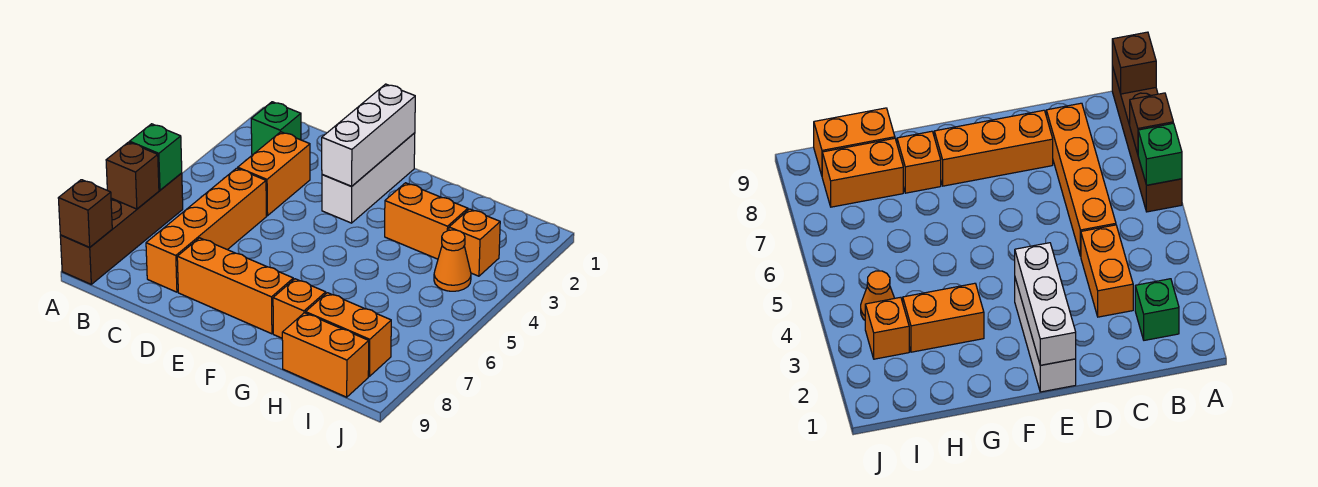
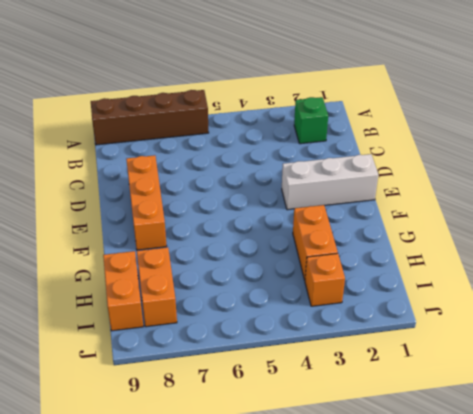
none -> orange brick C3:C4 level 1
none -> orange brick C5:C8 level 1
none -> orange brick G8 level 1

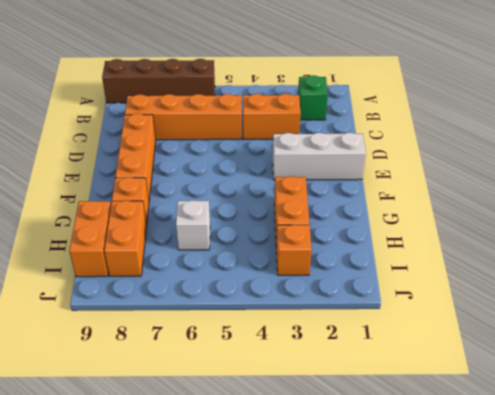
white brick H6 level 1 -> none
none -> orange cone I4 level 1
none -> green brick A6 level 2
none -> brown brick A7 level 2

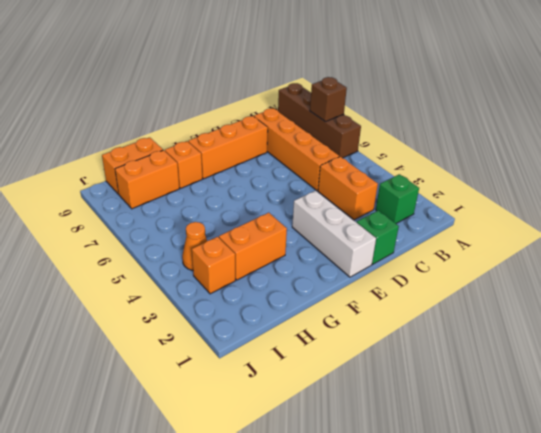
green brick D1 level 1 -> green brick A6 level 2
none -> brown brick A9 level 2
none -> white brick E1:E3 level 2

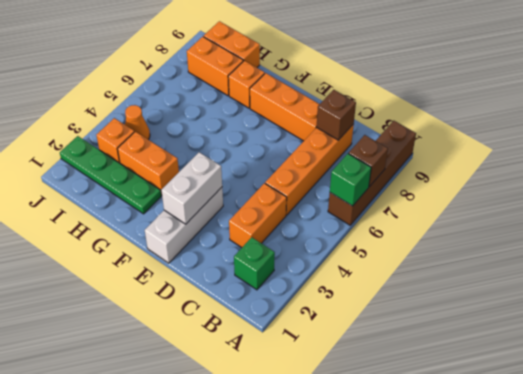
brown brick C8 level 2 -> brown brick A9 level 2
white brick E2:E3 level 2 -> white brick E1:E3 level 2
green plate G2:J2 level 1 -> none

